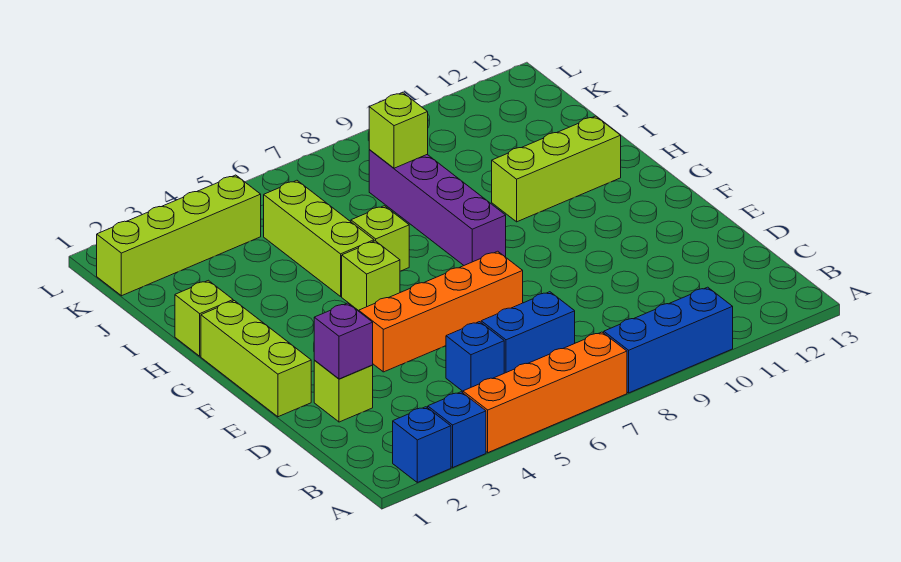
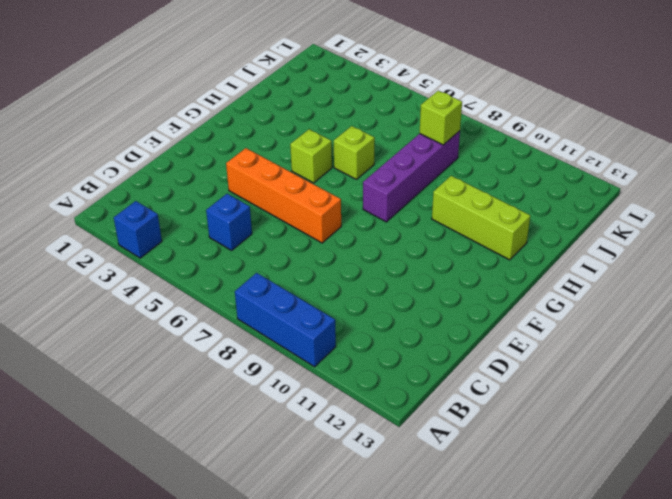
none -> blue brick A2 level 1
none -> orange brick A4:A7 level 1
none -> blue brick C6:C7 level 1

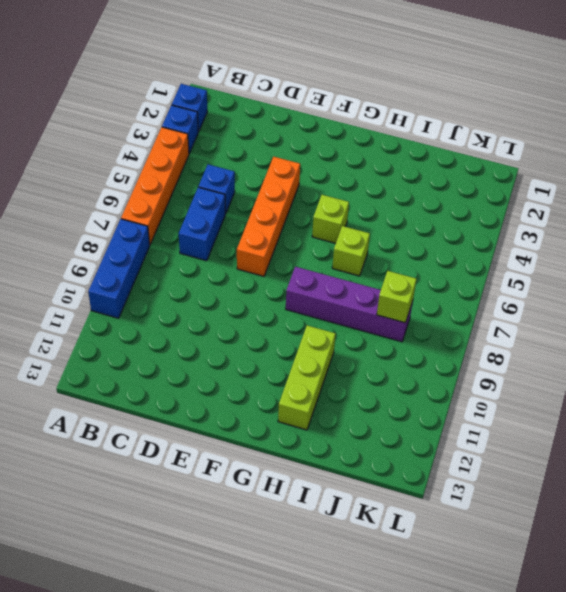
none -> lime brick D2 level 1
none -> lime brick E1:G1 level 1
none -> lime brick H1 level 1

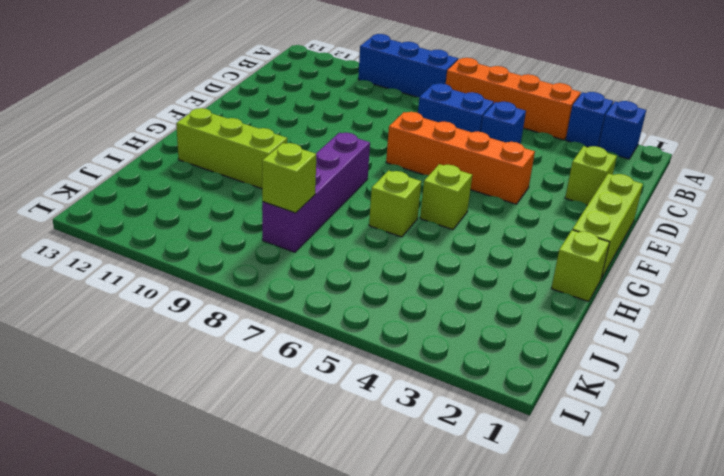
none -> lime brick H5:J5 level 1
none -> lime brick K1:K4 level 1
none -> purple brick D2 level 2

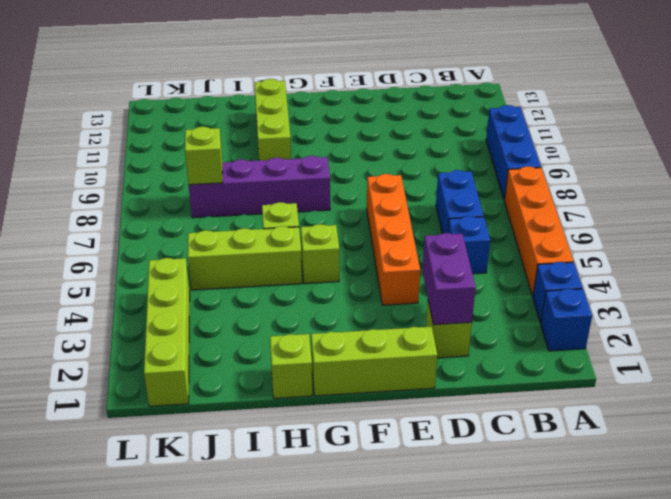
purple brick D2:D3 level 2 -> purple brick D2 level 2

